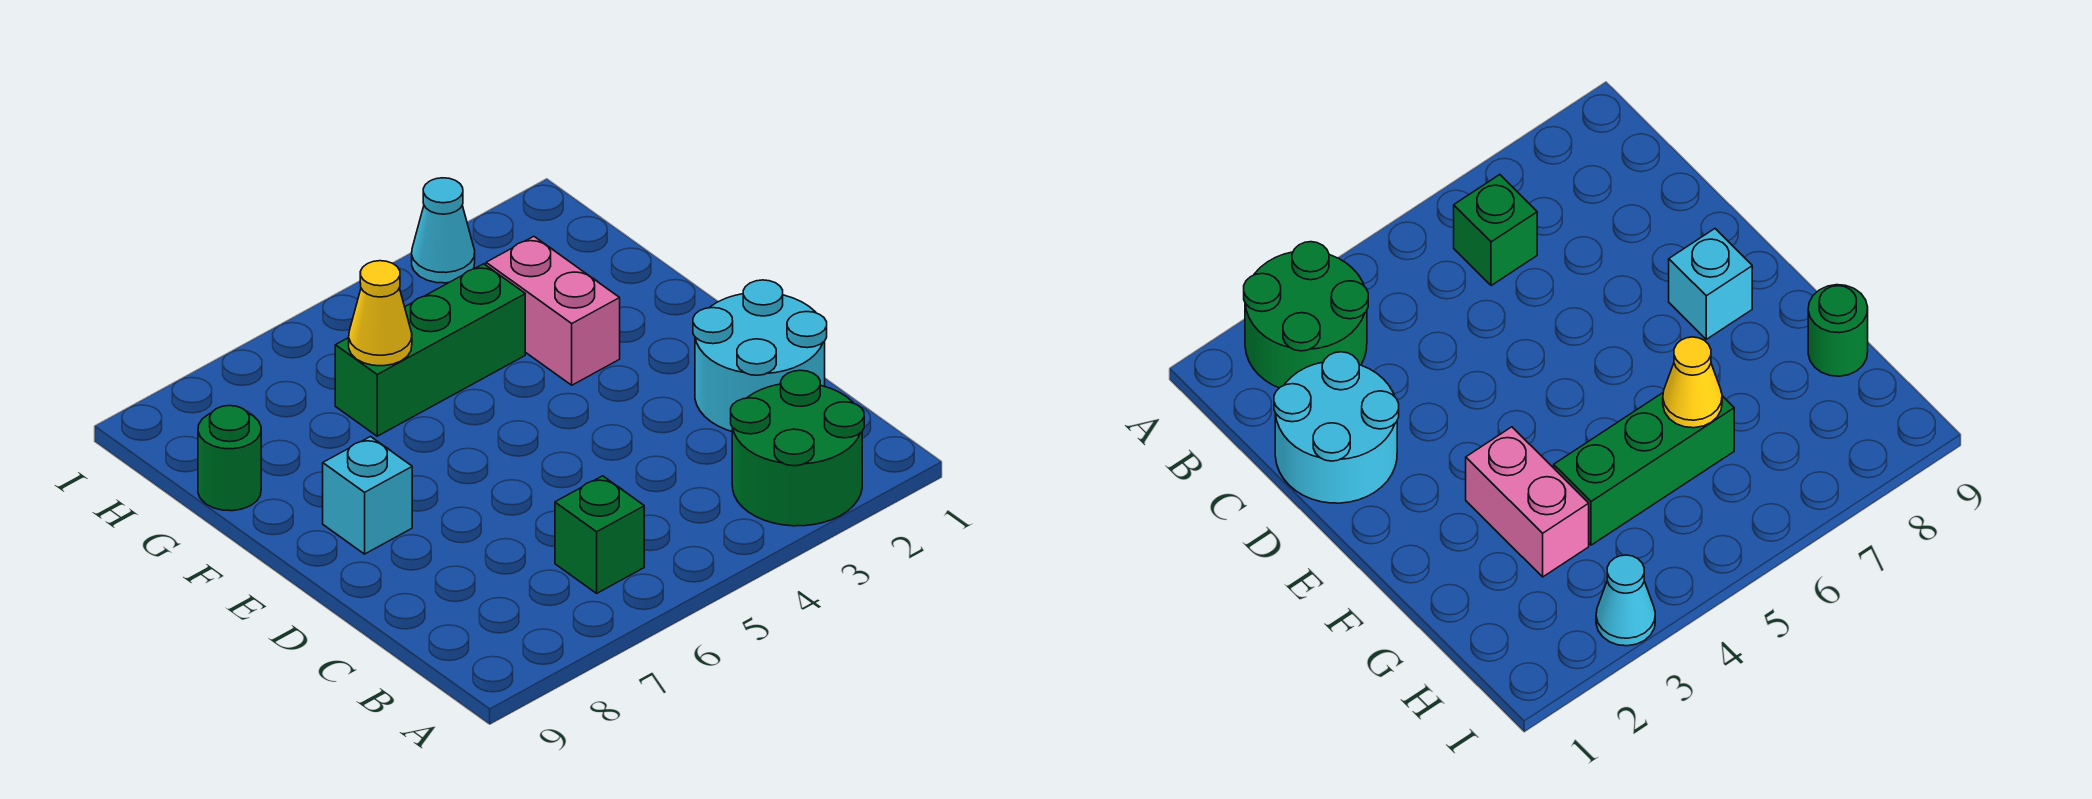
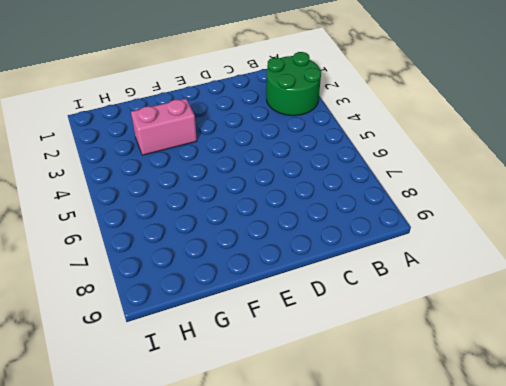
none -> green brick B6 level 1
none -> cyan round brick C1:D2 level 1

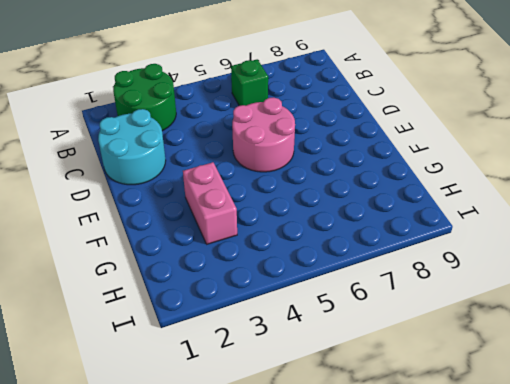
pink round brick D5:E6 level 1 -> none
none -> cyan brick E8 level 1
none -> green brick G4:G6 level 1

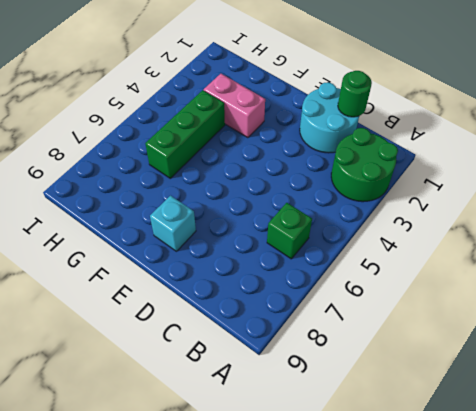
green round brick C1 level 2 -> green round brick G9 level 1
none -> cyan cone I3 level 1
none -> yellow cone G6 level 2

